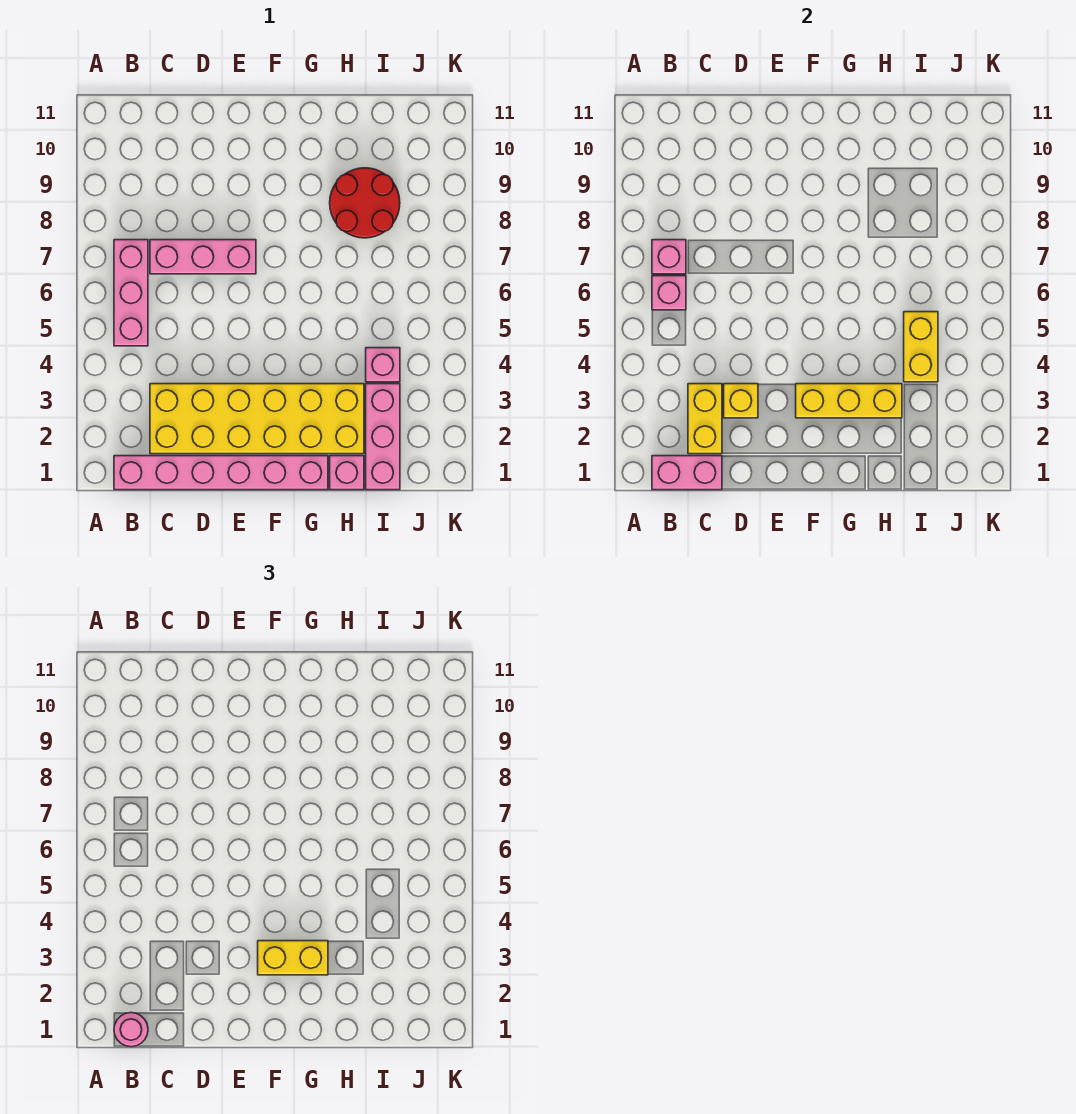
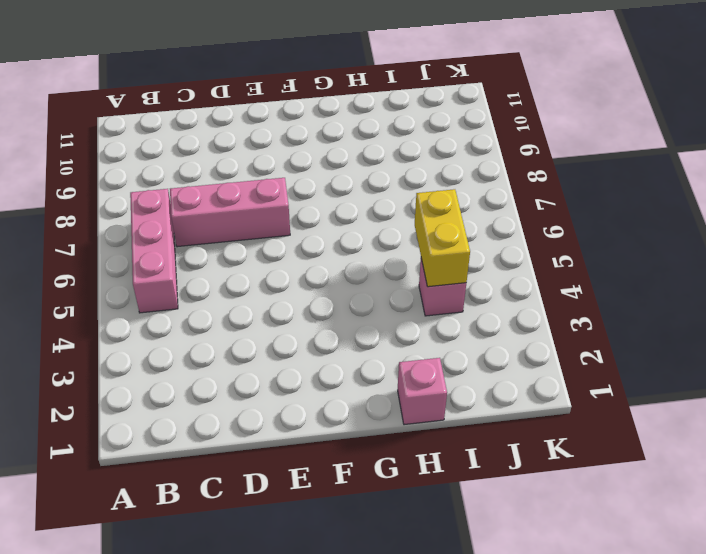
none -> pink brick B1:G1 level 1
none -> yellow brick C2:H3 level 1
none -> red round brick H8:I9 level 1

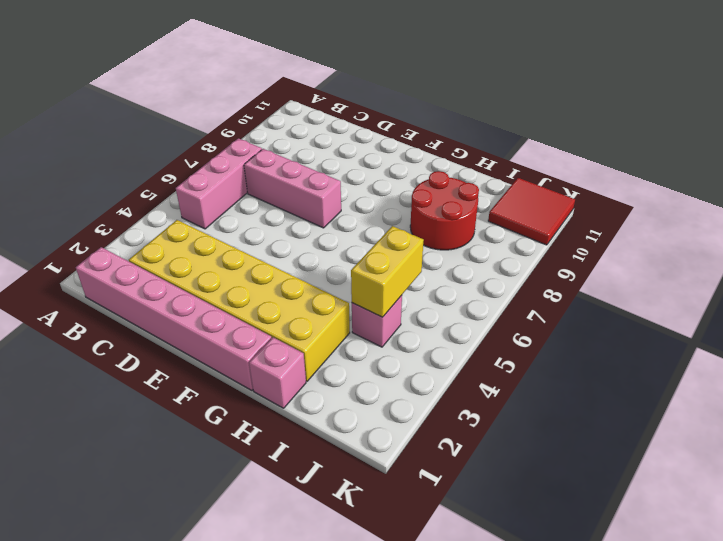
red tile J10:K11 level 1 -> none
none -> pink brick I1:I3 level 1
none -> pink brick B1:C1 level 2
none -> pink brick B6 level 2

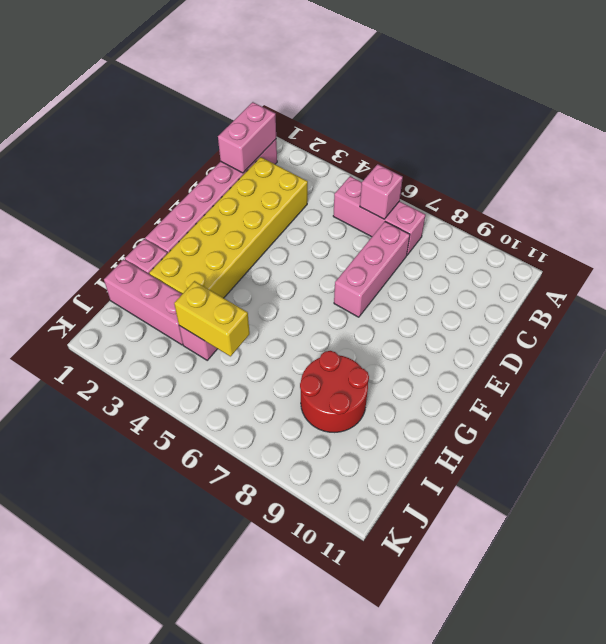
none -> pink brick B7 level 2
none -> yellow brick C2:C3 level 2
none -> yellow brick D3 level 2

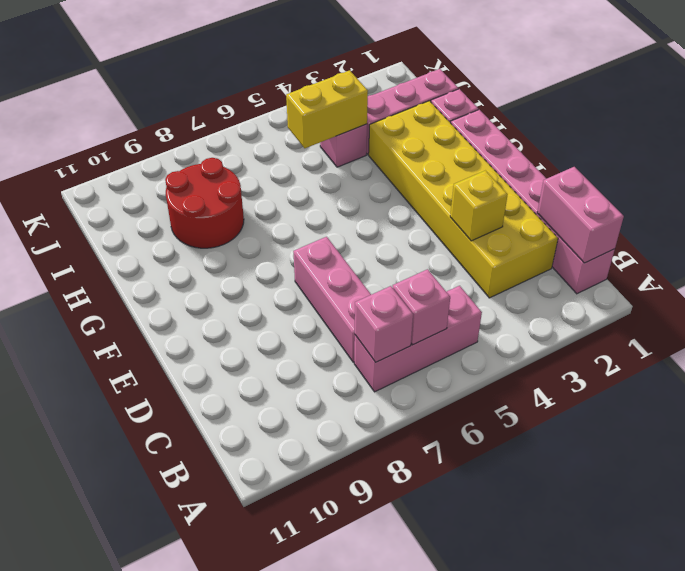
none -> yellow brick C2:C3 level 2
none -> yellow brick F3:H3 level 2
none -> pink round brick B1 level 3

